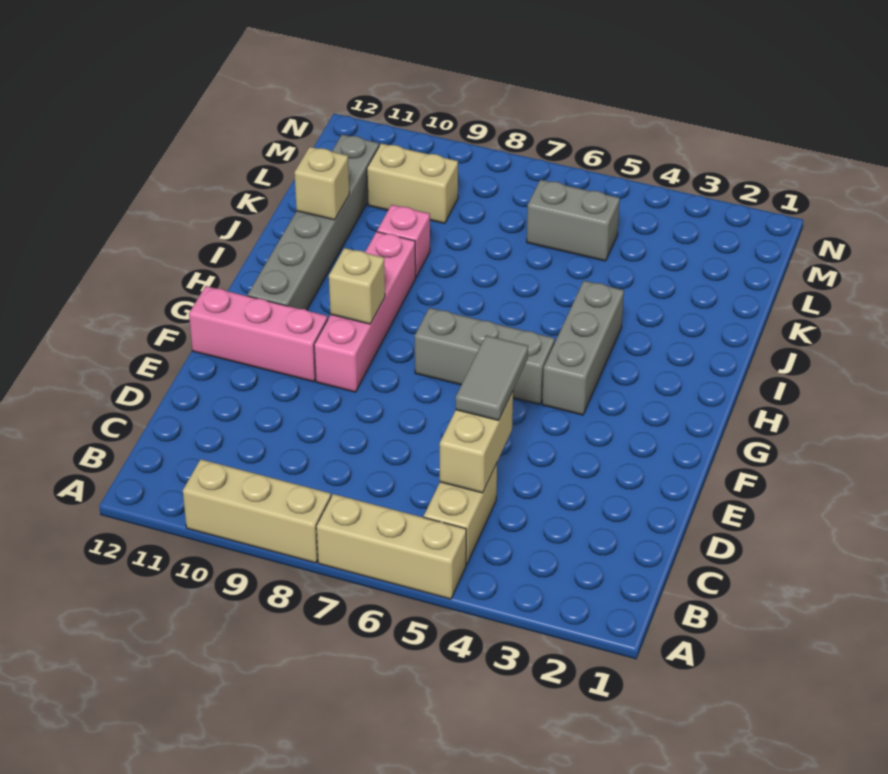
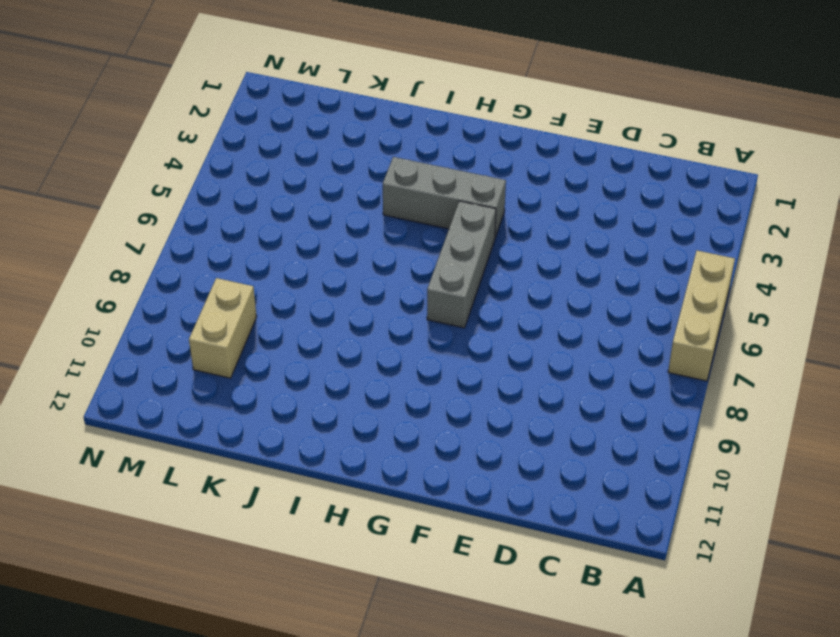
none -> tan brick A8:A10 level 1
none -> tan brick B5:C5 level 1
none -> pink brick F9:I9 level 1

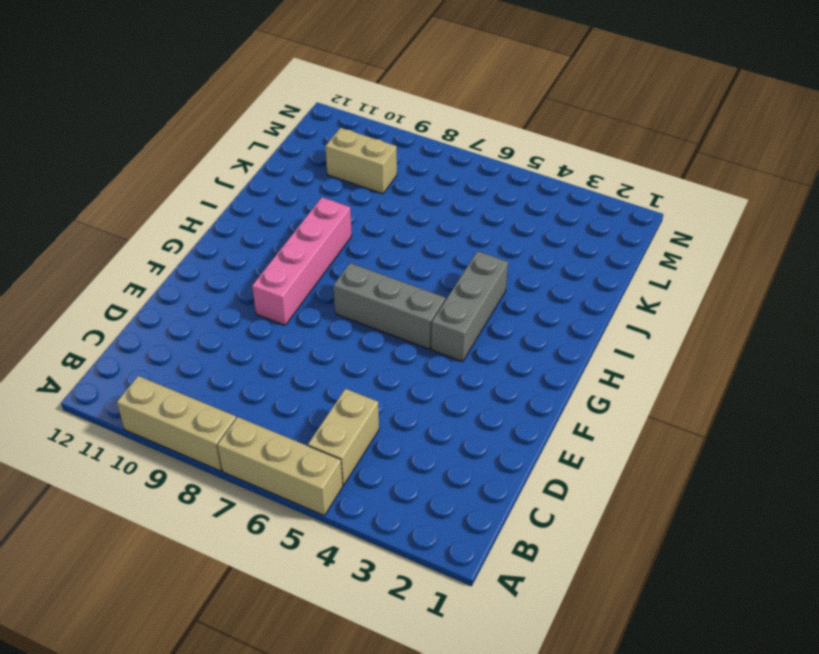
none -> pink brick F10:F12 level 1
none -> grey brick G11:L11 level 1
none -> pink brick J9 level 1

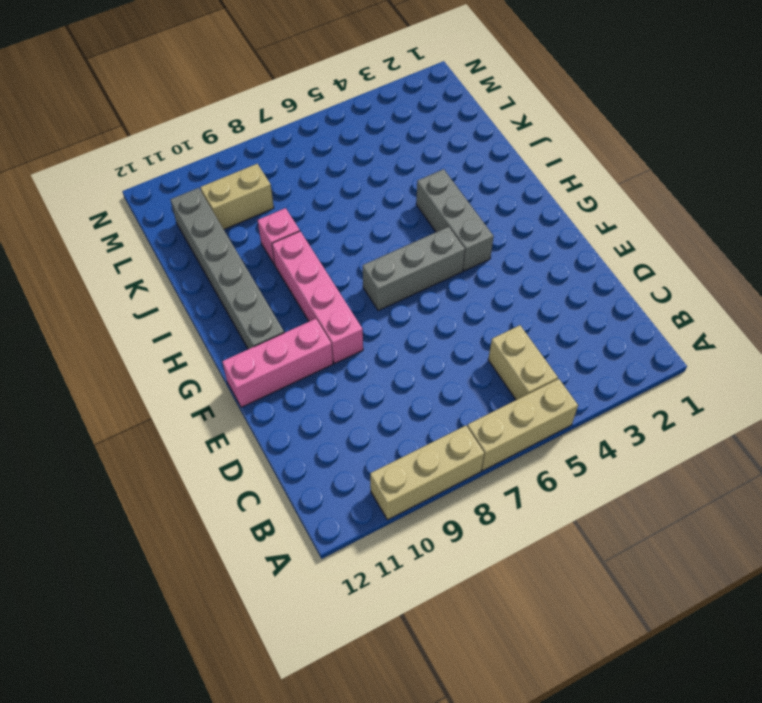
none -> grey brick L5:L6 level 1
none -> tan brick C5:D5 level 2
none -> tan brick G9 level 2

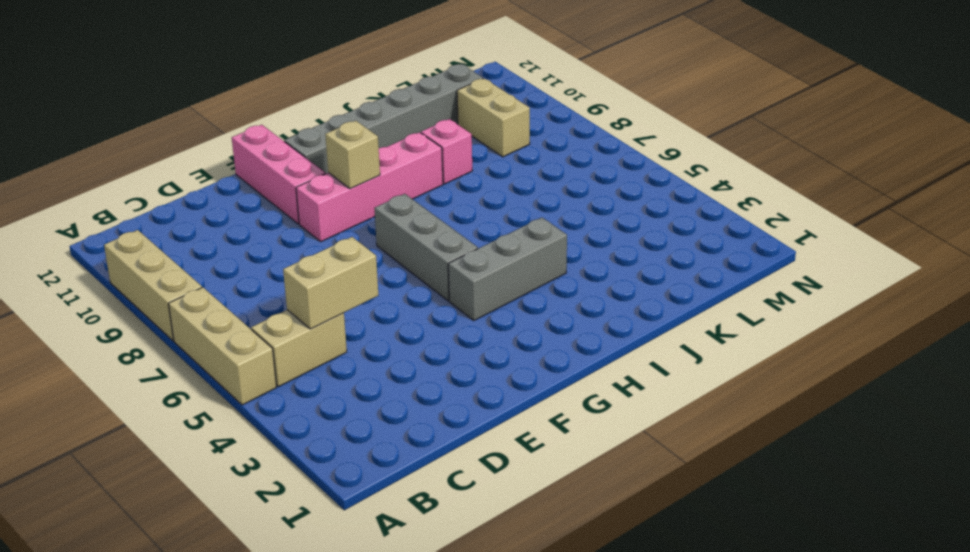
none -> grey brick L5:L6 level 1
none -> tan brick J11 level 2
none -> grey tile D5:E5 level 3

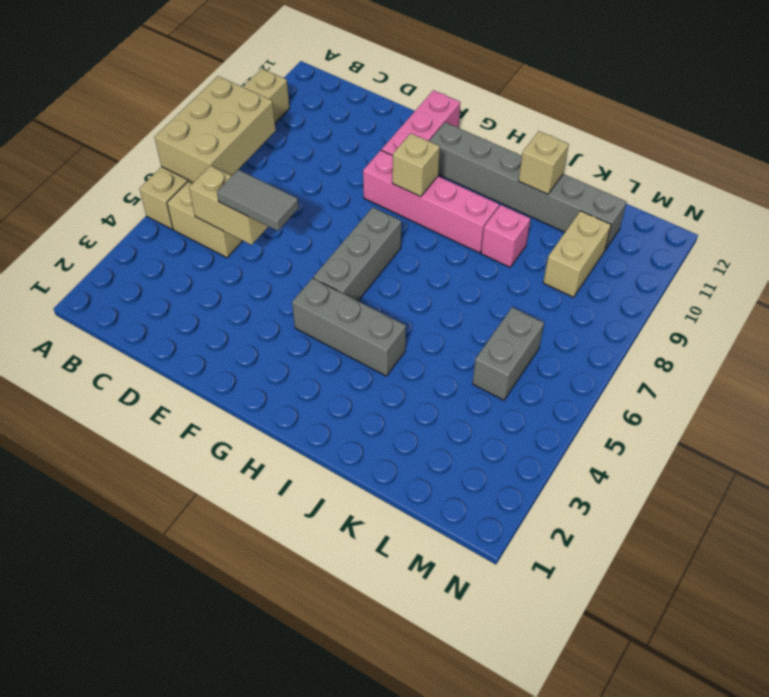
tan brick A6:B8 level 2 -> none

